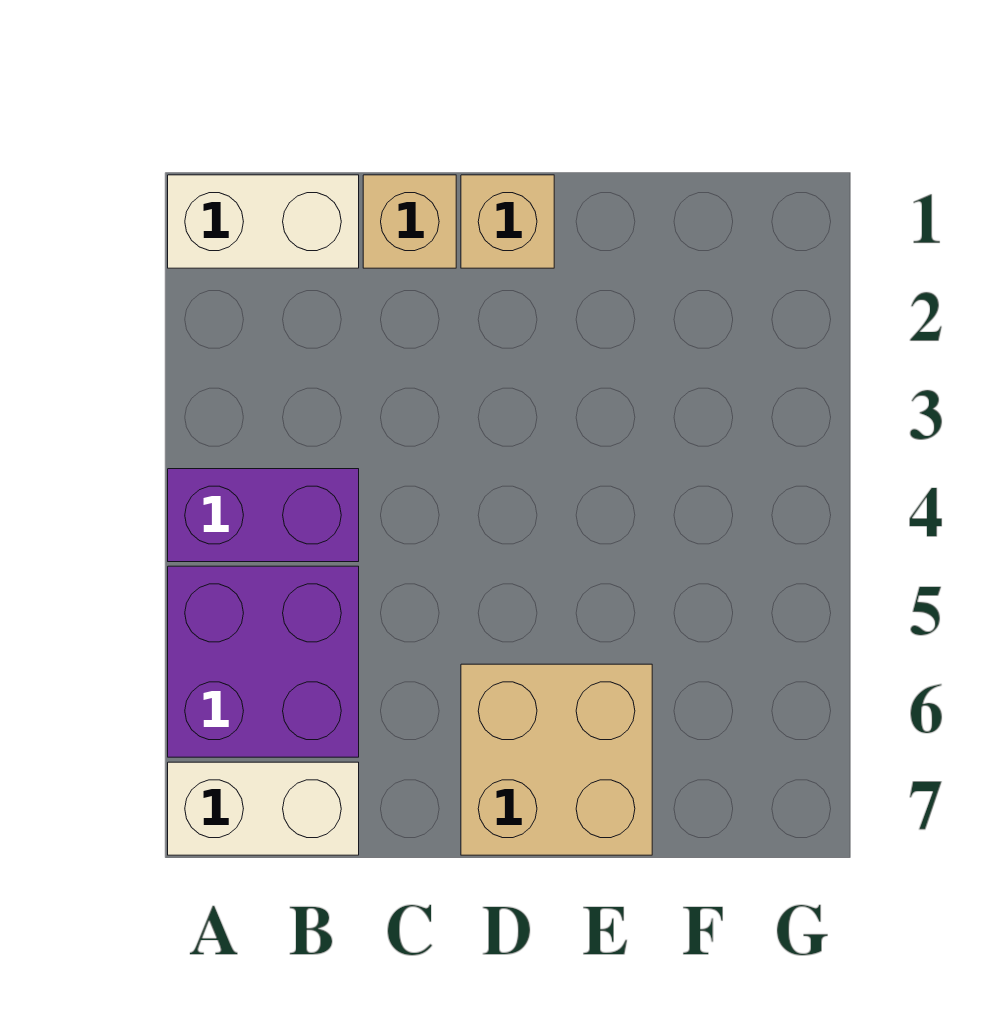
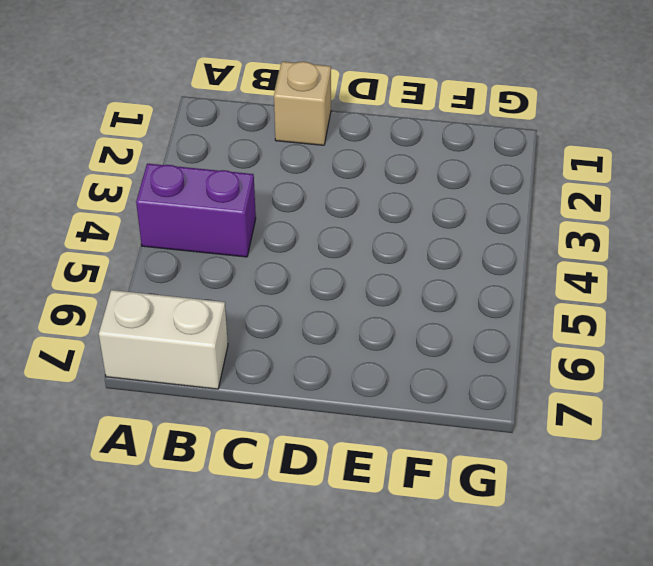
none -> white brick A1:B1 level 1
none -> purple brick A5:B6 level 1

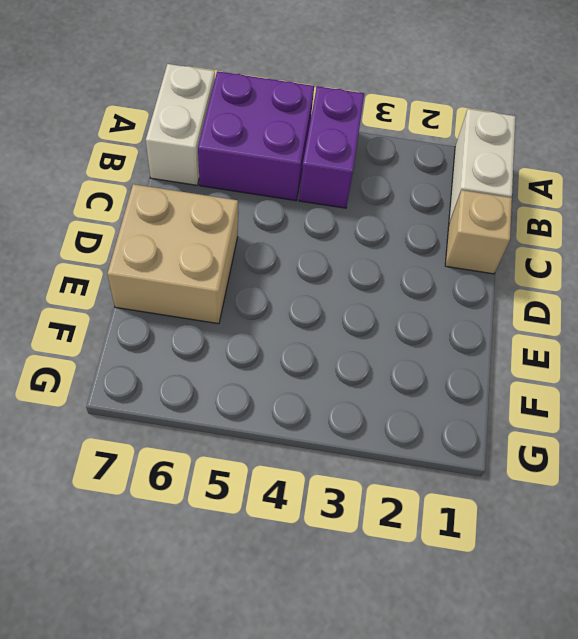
none -> tan brick D1 level 1

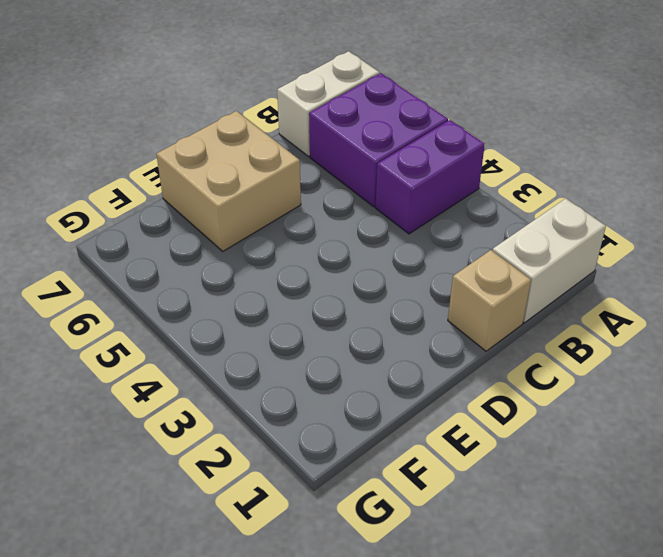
none -> tan brick D1 level 1

